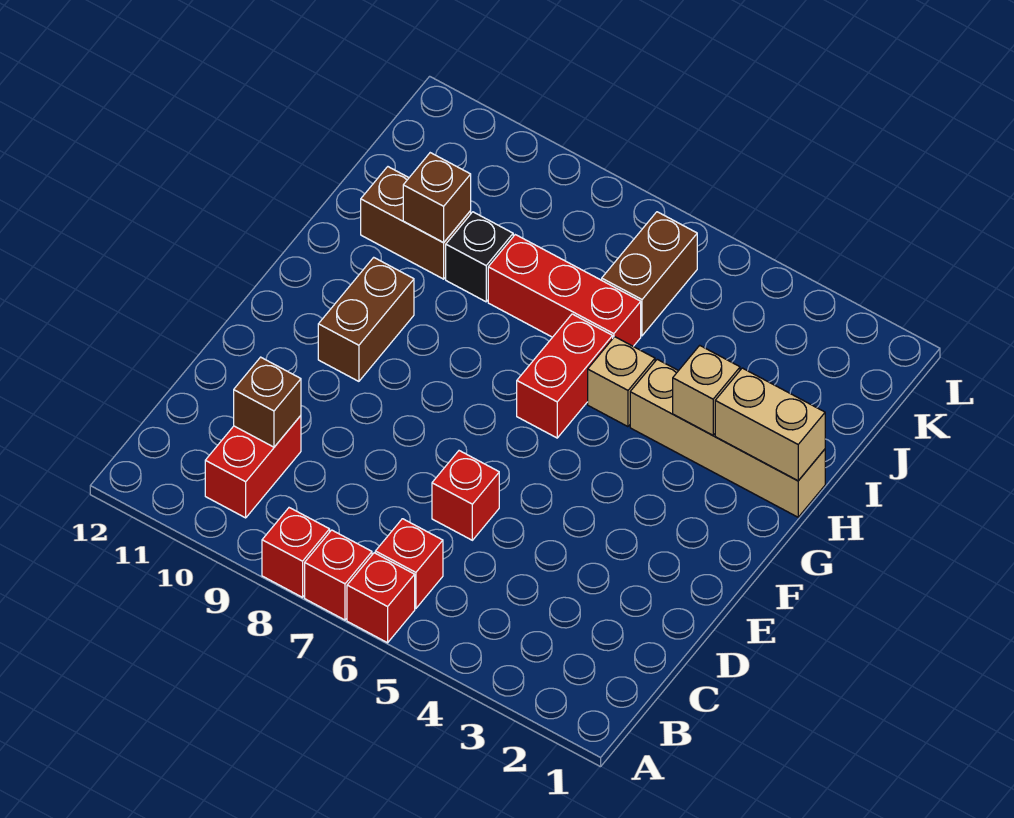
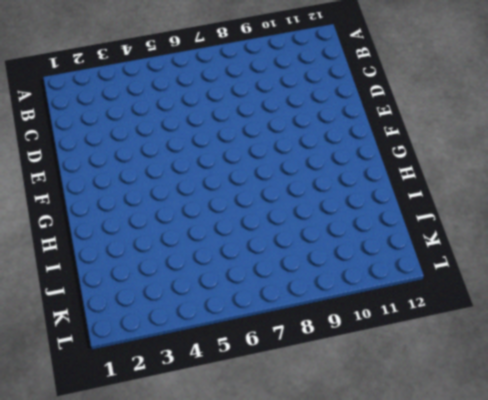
none -> red brick A6 level 1
none -> red brick A7 level 1
none -> red brick A8 level 1

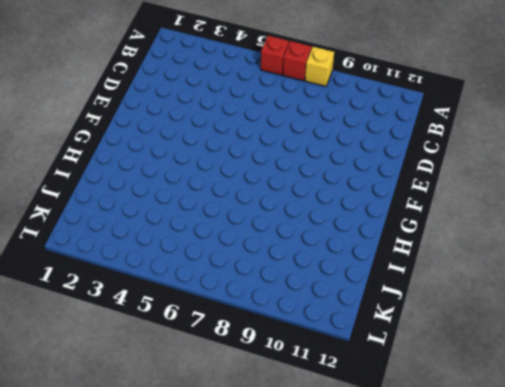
yellow brick A8 level 1 -> red brick A8 level 1
none -> red brick B6 level 1
none -> red brick B10:C10 level 1
none -> red brick D6 level 1

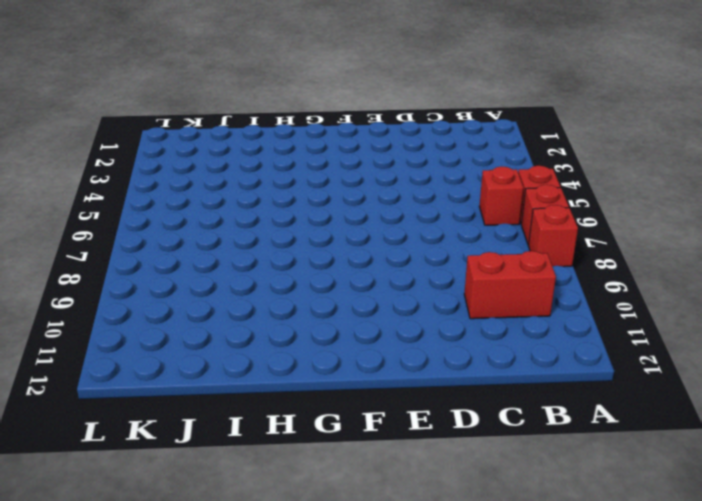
none -> red brick D6 level 1
none -> brown brick F10:G10 level 1
none -> red brick G6:H6 level 1

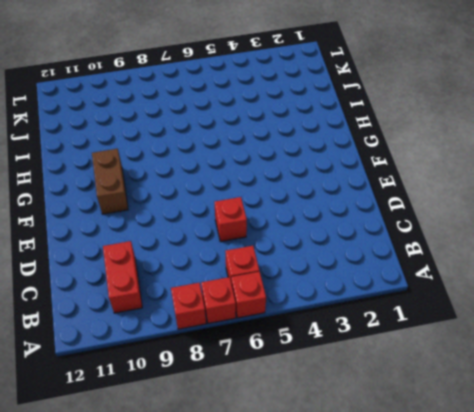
none -> red brick G6:H6 level 1
none -> tan brick H1:H4 level 1
none -> tan brick H5 level 1

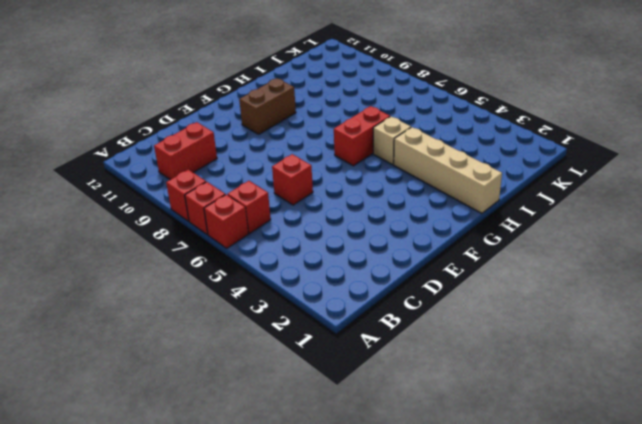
none -> red brick I6:I8 level 1
none -> black brick I9 level 1
none -> brown brick I10:I11 level 1

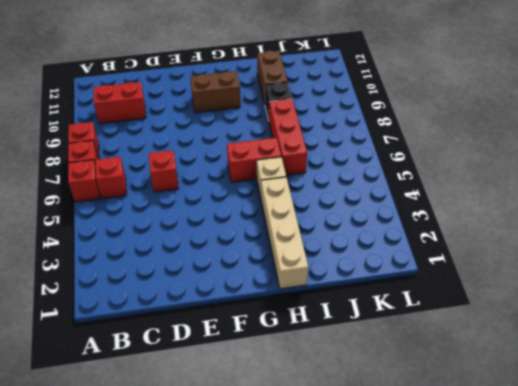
none -> brown brick J6:K6 level 1
none -> brown brick C10 level 2
none -> tan brick H1:H2 level 2

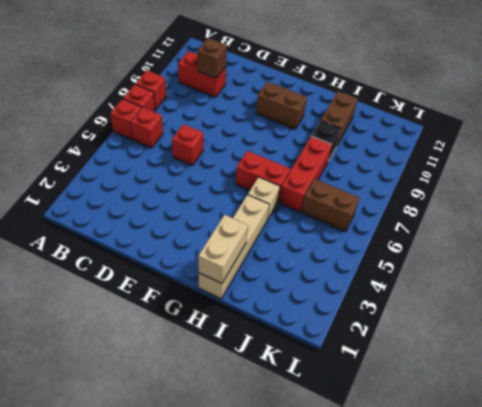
none -> tan brick H3 level 2
none -> brown brick I10 level 2

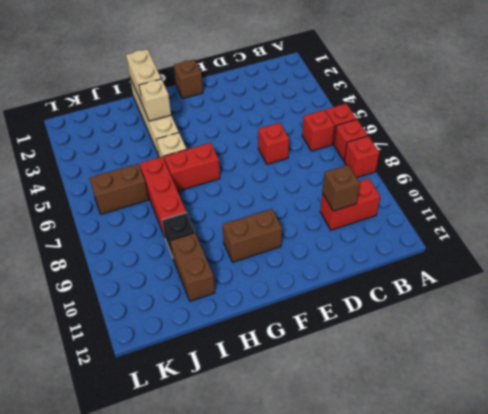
brown brick F1 level 1 -> brown brick I10 level 2

